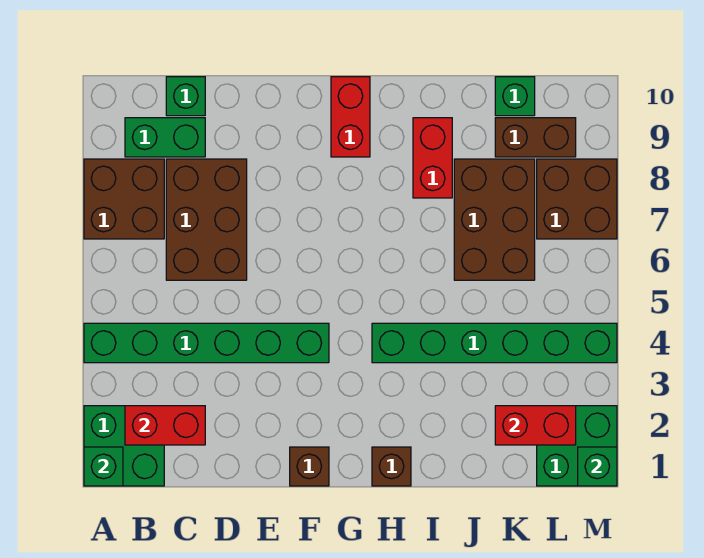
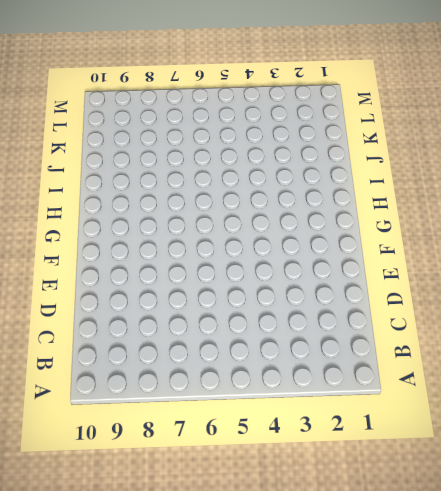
none -> green brick A1:B2 level 1
none -> green brick A4:F4 level 1
none -> brown brick A7:B8 level 1

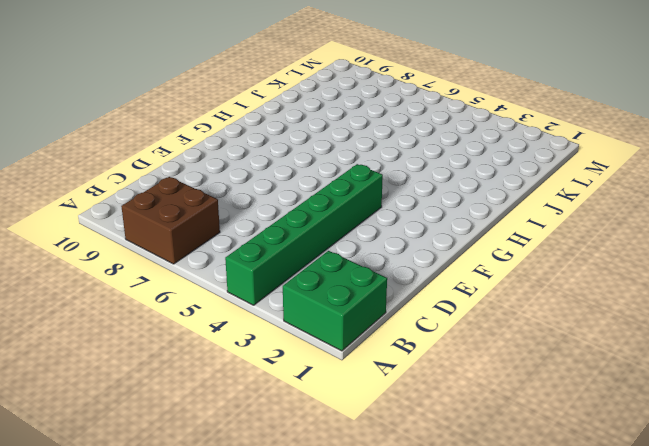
none -> green brick B9:C9 level 1
none -> brown brick C6:D8 level 1
none -> green brick C10 level 1

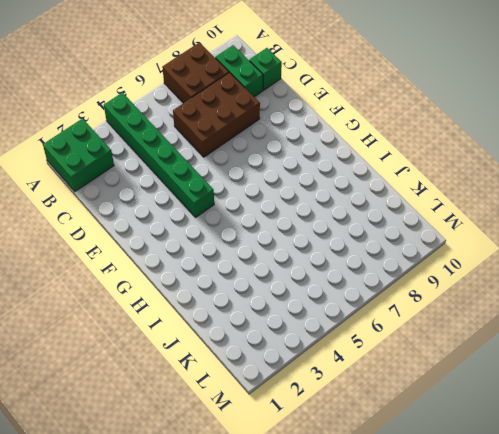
none -> brown brick F1 level 1
none -> red brick G9:G10 level 1
none -> brown brick H1 level 1

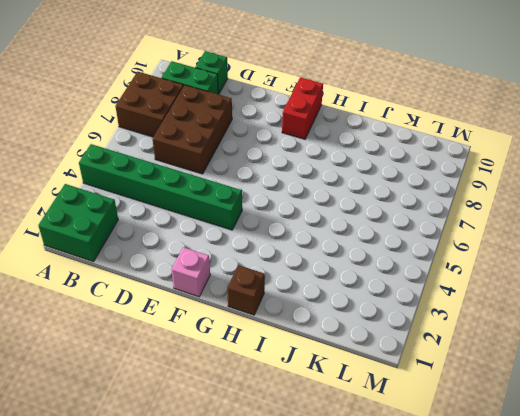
pink brick F1 level 1 -> brown brick F1 level 1
none -> green brick H4:M4 level 1
none -> red brick I8:I9 level 1
none -> brown brick J6:K8 level 1

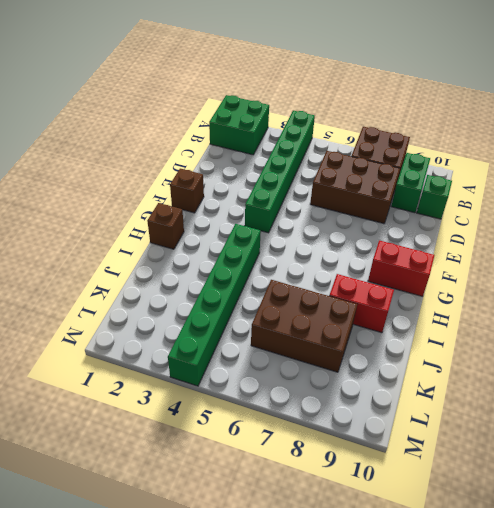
none -> brown brick K9:L9 level 1
none -> green brick K10 level 1
none -> green brick L1:M2 level 1

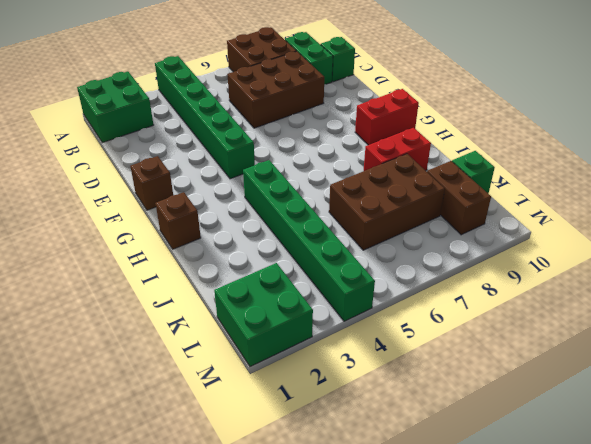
none -> brown brick L7:M8 level 1
none -> green brick A1 level 2
none -> red brick B2:C2 level 2

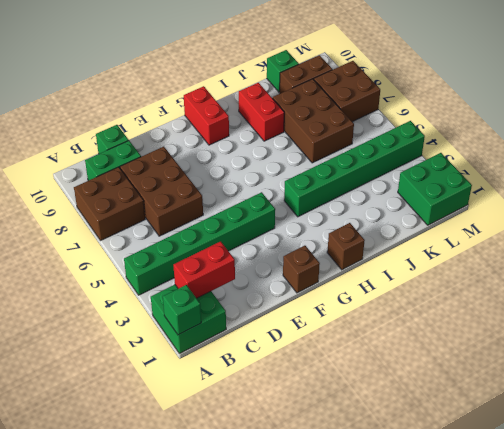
none -> red brick K2:L2 level 2
none -> green brick M1 level 2

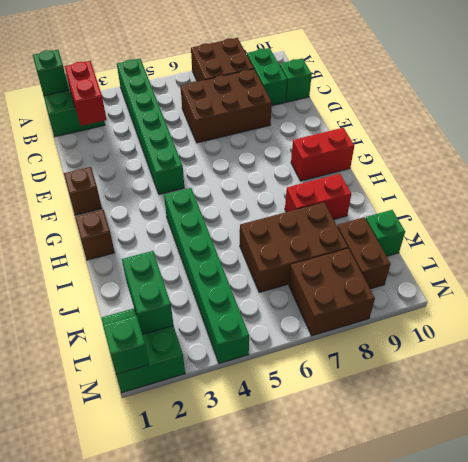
green brick K2:L2 level 2 -> red brick K2:L2 level 2

